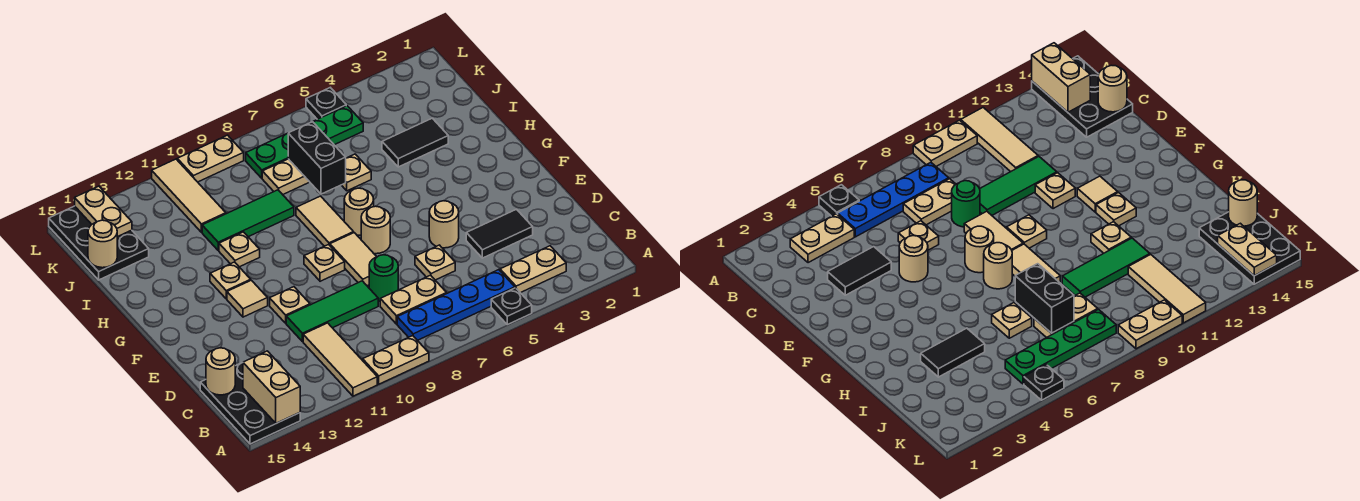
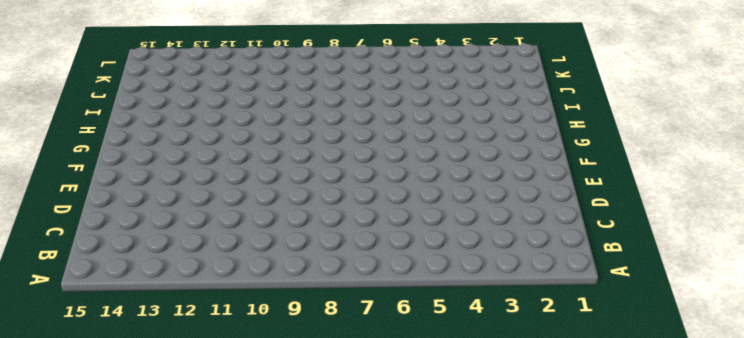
none -> black plate A5 level 1
none -> tan plate A9:A10 level 1
none -> tan tile A11:C11 level 1
none -> black plate A14:C15 level 1

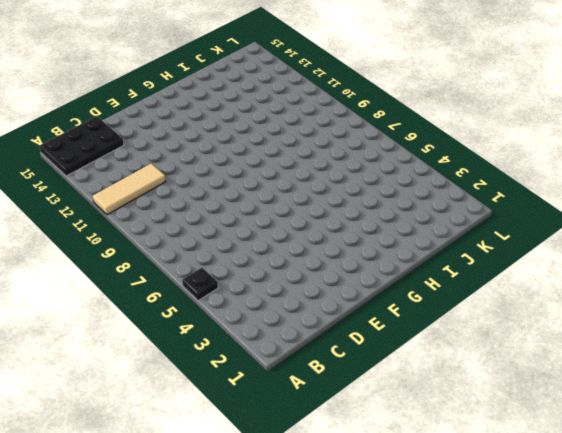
none -> tan plate A9:A10 level 1
none -> tan plate B3:B4 level 1
none -> blue plate B5:B8 level 1
none -> tan plate C7:C8 level 1

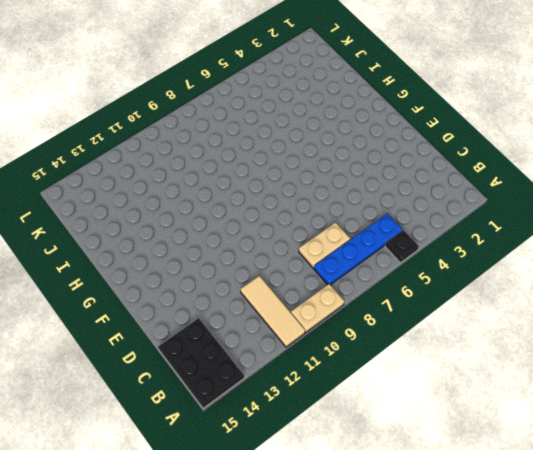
none -> tan plate B3:B4 level 1
none -> black tile D3:D4 level 1
none -> tan plate D6 level 1
none -> green round brick D8 level 1

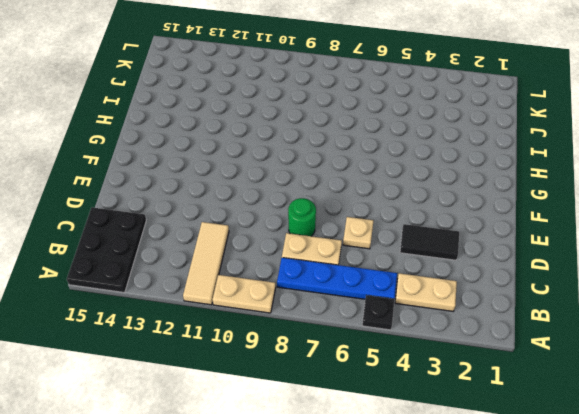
none -> green tile D9:D11 level 1
none -> tan round brick E5 level 1
none -> tan tile E8:F8 level 1
none -> tan plate E11 level 1

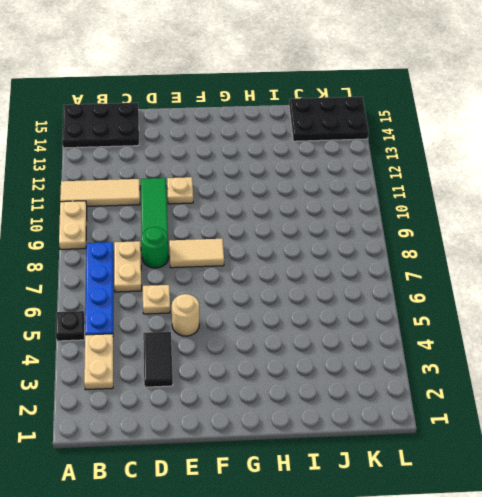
none -> tan round brick F7 level 1
none -> tan plate F9 level 1
none -> tan tile F12 level 1
none -> tan round brick G7 level 1

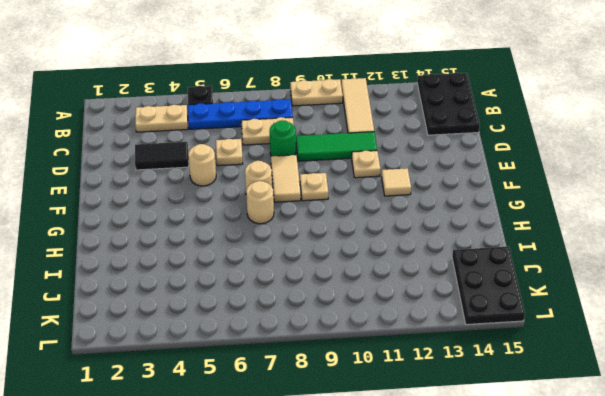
none -> tan tile G8:H8 level 1
none -> tan plate G12 level 1
none -> tan plate H11 level 1
none -> black tile I3:I4 level 1

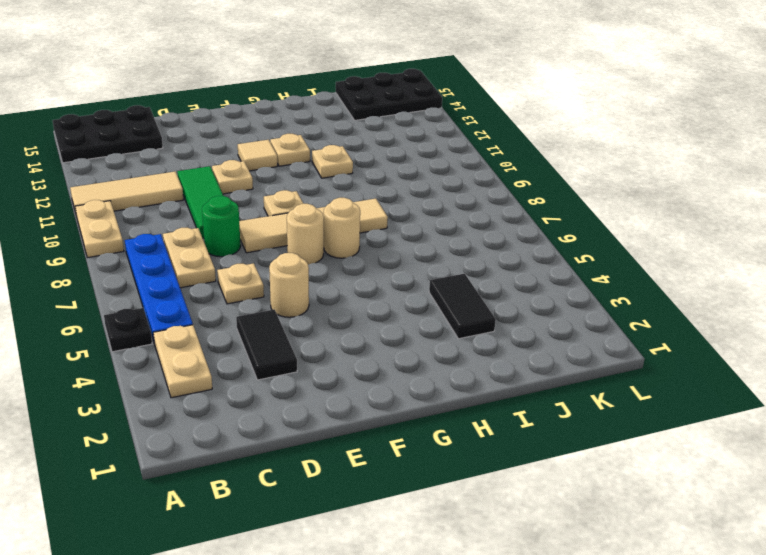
none -> tan plate I6 level 1
none -> green tile I9:I11 level 1
none -> tan plate J7:J8 level 1
none -> tan tile J11:L11 level 1

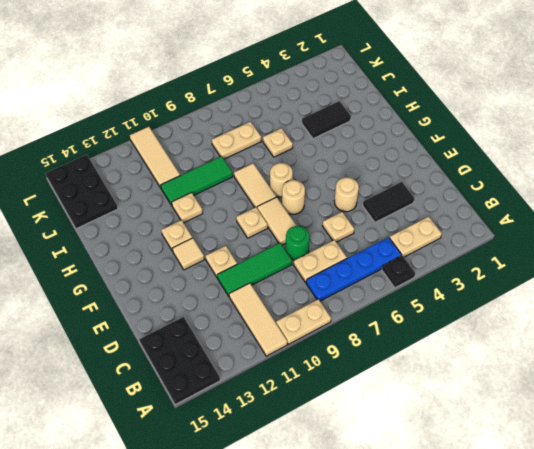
none -> green plate K5:K8 level 1
none -> black plate L5 level 1
none -> tan plate L9:L10 level 1
none -> tan brick A14:B14 level 2

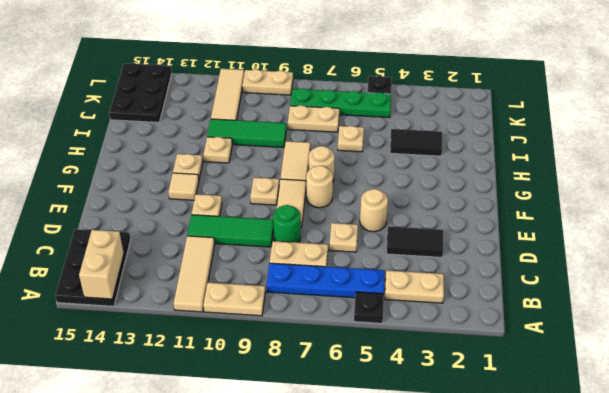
none -> tan round brick C15 level 2
none -> black brick I7:J7 level 2
none -> tan round brick J15 level 2
none -> tan plate K14:L14 level 2

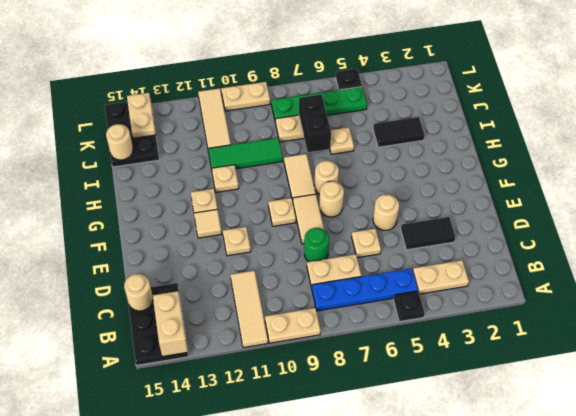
none -> green tile D9:D11 level 1

